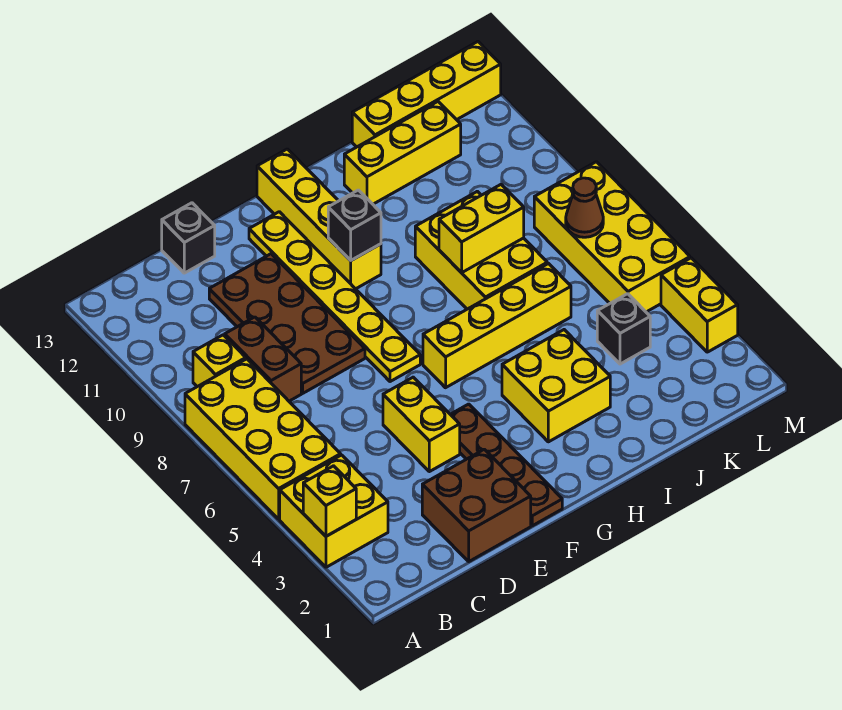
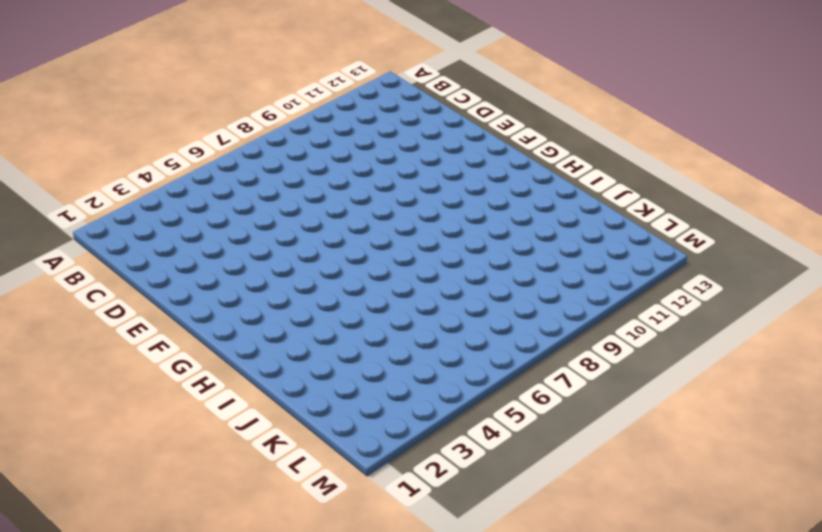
none -> yellow brick A3:B4 level 1
none -> yellow brick A5:B8 level 1
none -> yellow brick B9 level 1

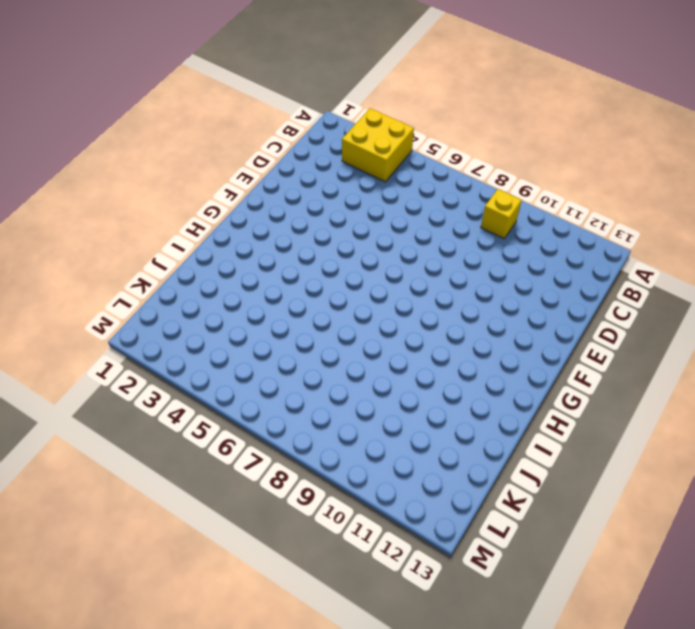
none -> yellow brick A5:B8 level 1
none -> brown brick C8:C9 level 1
none -> brown brick D1:E2 level 1

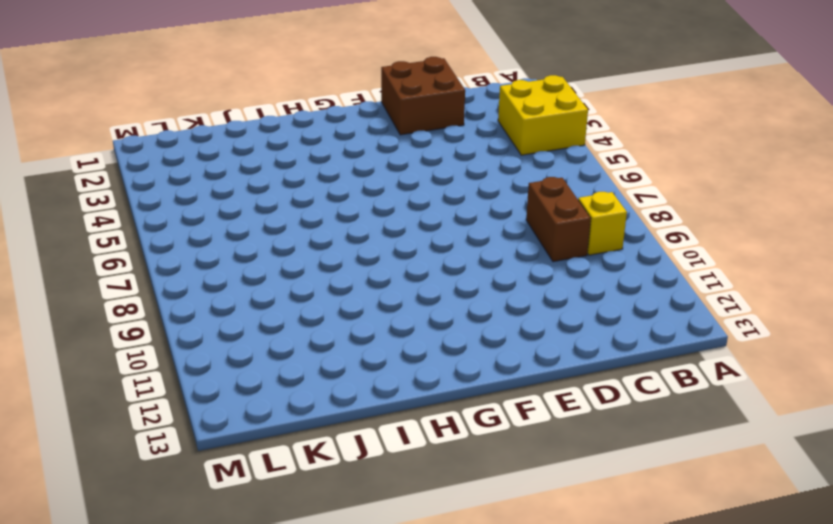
none -> yellow brick A5:B8 level 1
none -> brown plate D8:E11 level 1
none -> black brick D13 level 1

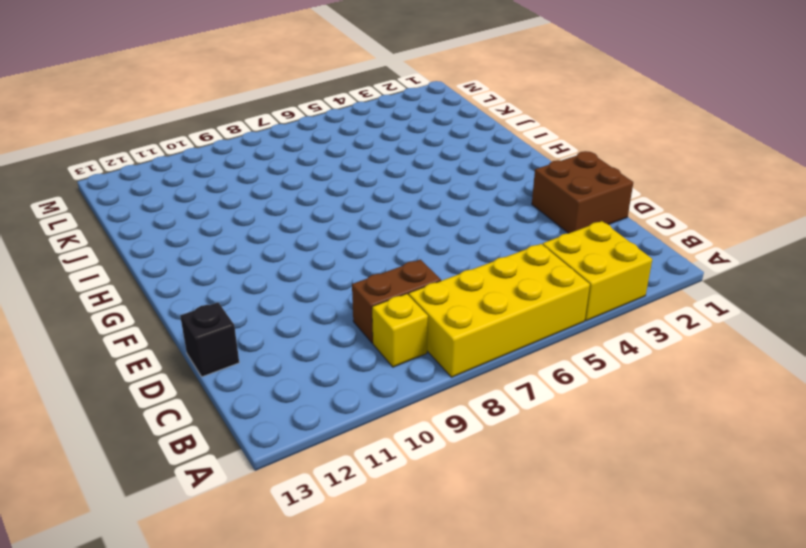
none -> brown plate D8:E11 level 1
none -> yellow brick E4:E5 level 1
none -> brown plate F1:F4 level 1

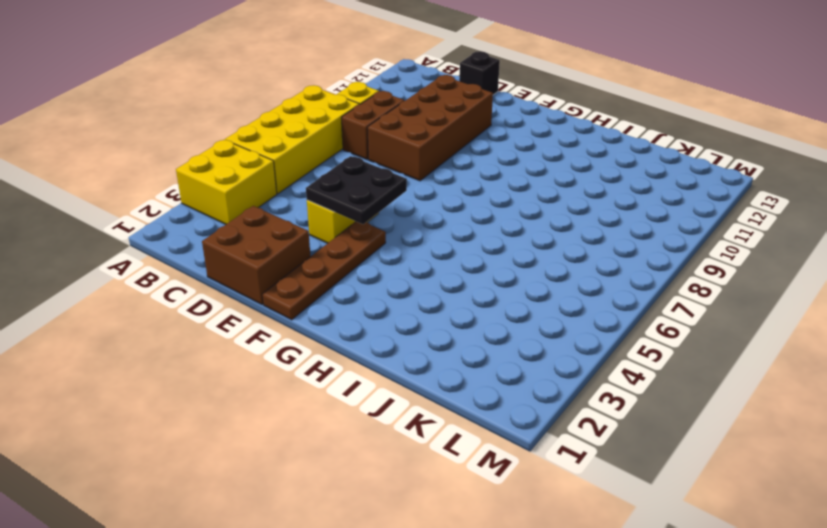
brown brick D8:E11 level 1 -> brown plate D8:E11 level 1
black plate E4:F5 level 2 -> none
none -> yellow plate F7:F12 level 1
none -> yellow brick G6:J6 level 1
none -> yellow brick G10:G13 level 1

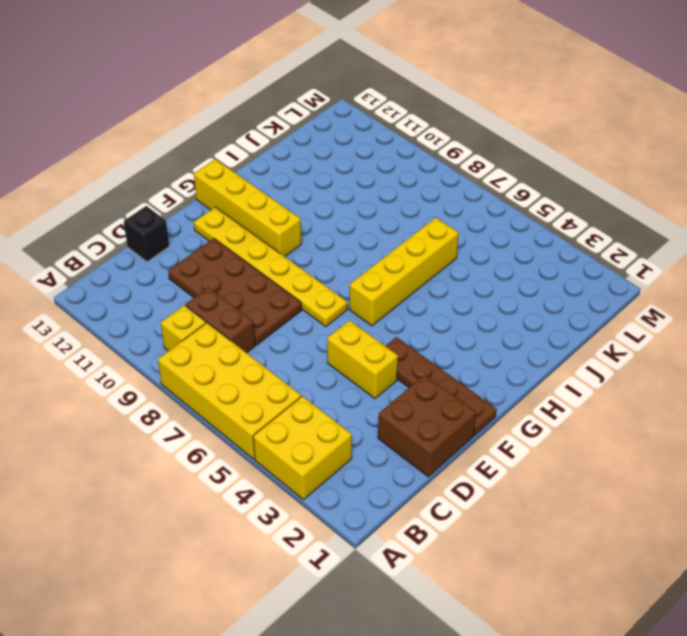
none -> yellow brick H3:I4 level 1
none -> yellow brick I7:J9 level 1
none -> yellow brick I12:K12 level 1

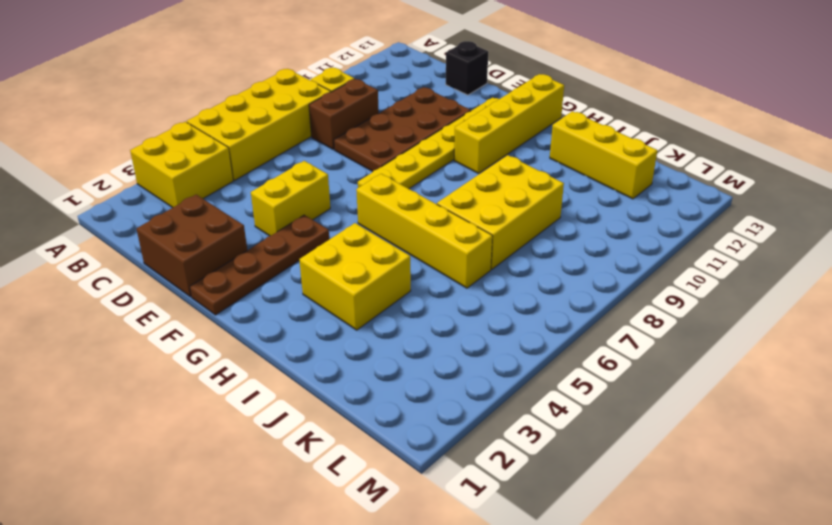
none -> yellow brick J13:M13 level 1
none -> black brick K4 level 1
none -> yellow brick L5:M8 level 1

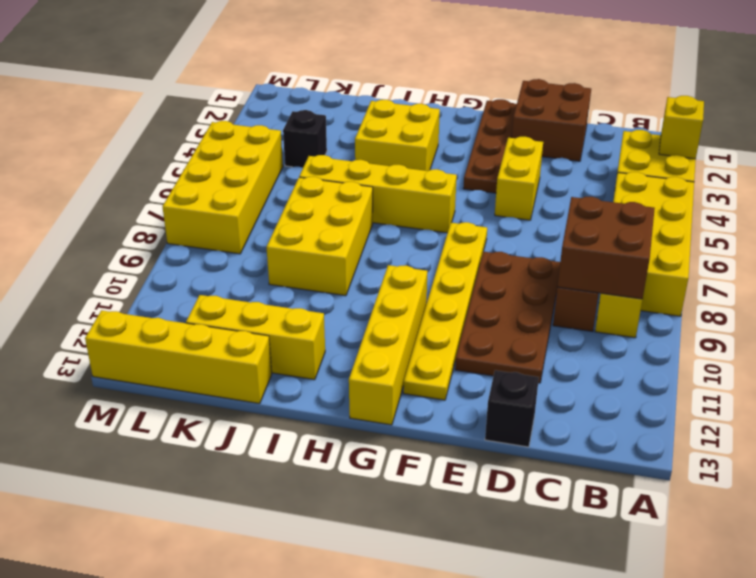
brown brick B8:C9 level 2 -> none
none -> yellow brick M3:M4 level 1
none -> black brick G10 level 2
none -> yellow brick I8:J8 level 2

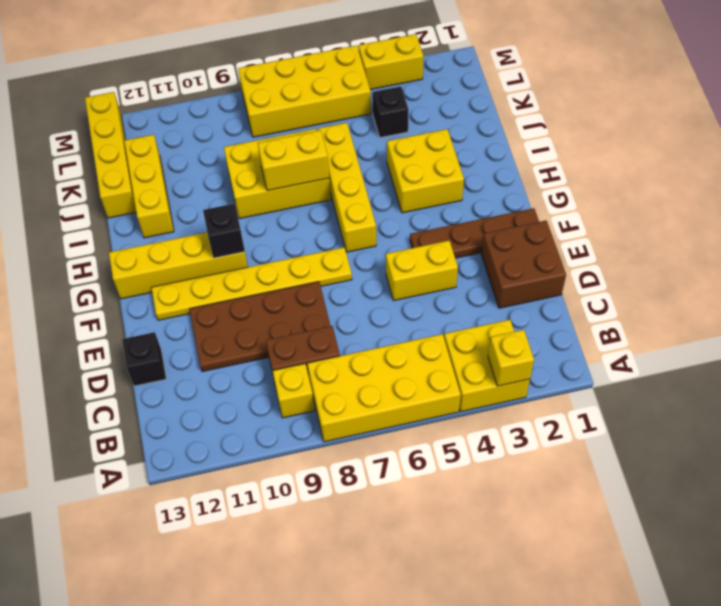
yellow brick I7:I8 level 2 -> yellow brick I8:J8 level 2
none -> brown cone L7 level 2

